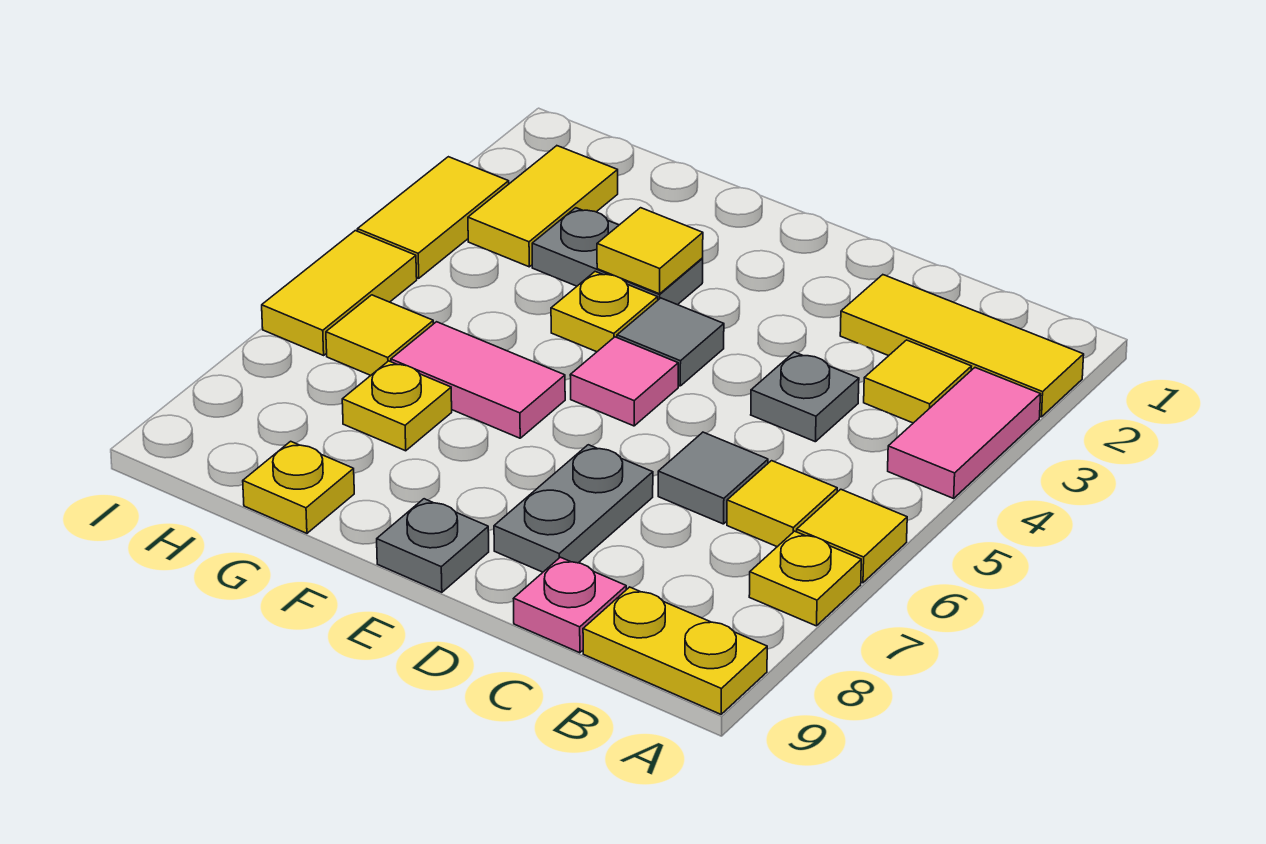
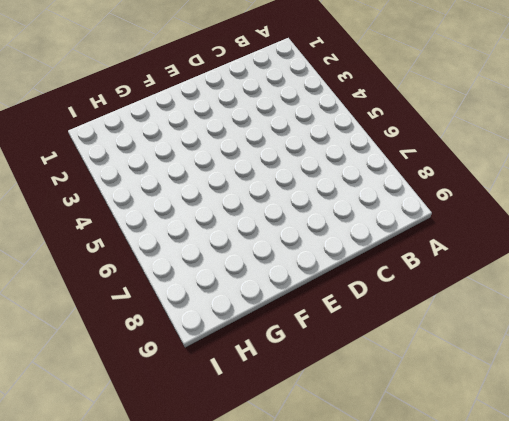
none -> yellow tile A2:C2 level 1
none -> pink tile A3:A4 level 1
none -> yellow tile A6 level 1

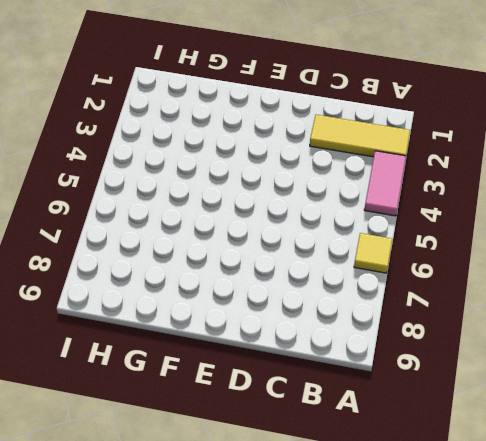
none -> yellow plate A7 level 1
none -> yellow plate A9:B9 level 1
none -> yellow tile B3 level 1

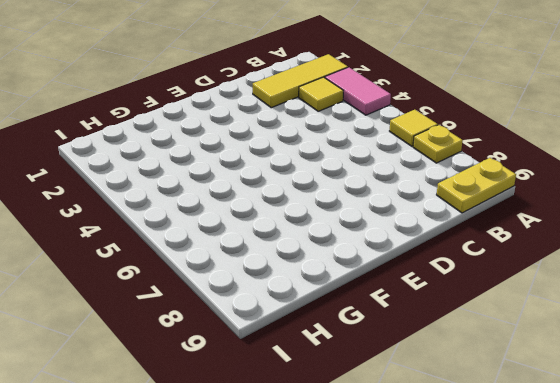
none -> yellow tile B6 level 1
none -> grey plate C4 level 1
none -> grey tile C6 level 1

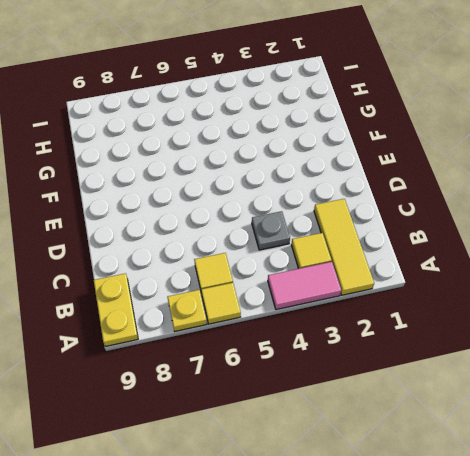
none -> grey tile C6 level 1
none -> pink plate C9 level 1
none -> grey plate D7:D8 level 1

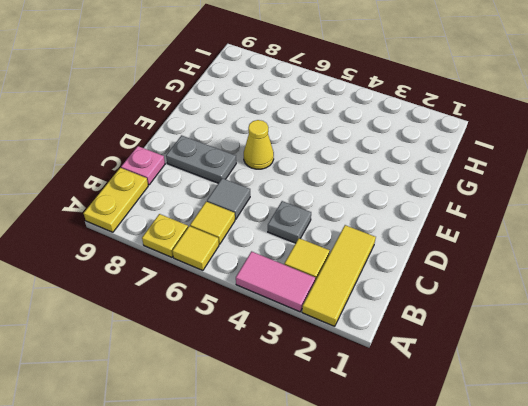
yellow cone E6 level 1 -> none
none -> grey tile E4 level 1
none -> pink tile E5 level 1
none -> grey plate E9 level 1

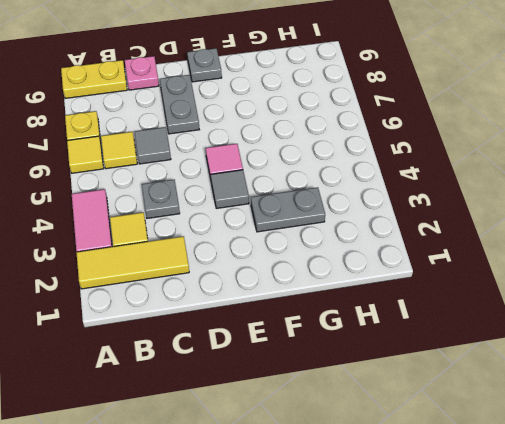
none -> yellow plate F4 level 1
none -> pink tile F6:G6 level 1
none -> yellow plate G7 level 1

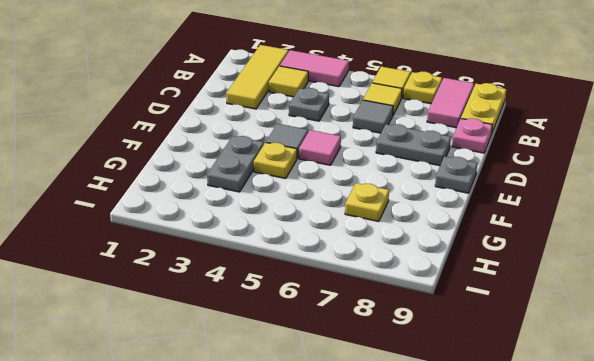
pink tile A8:B8 level 1 -> pink tile F6:G6 level 1
none -> yellow plate G9 level 1
none -> yellow tile H2:H3 level 1
none -> yellow tile H6 level 1

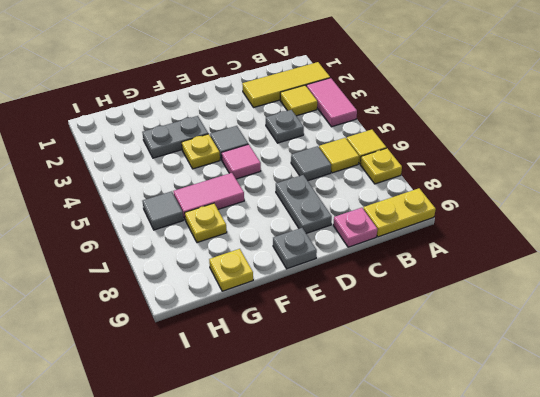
grey tile H6 level 1 -> yellow tile H6 level 1
none -> yellow tile H2:H3 level 1
none -> yellow tile I3:I4 level 1
none -> yellow tile I5:I6 level 1

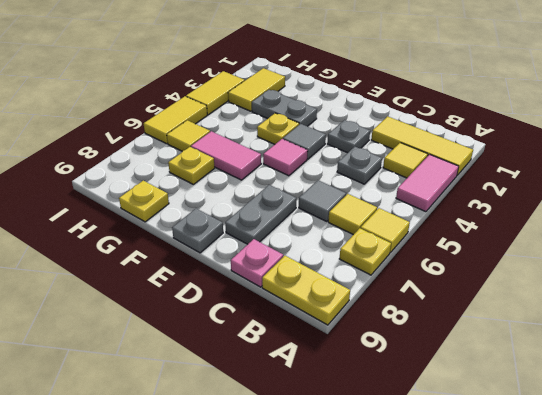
grey plate D3 level 1 -> none
none -> yellow tile F3 level 2

